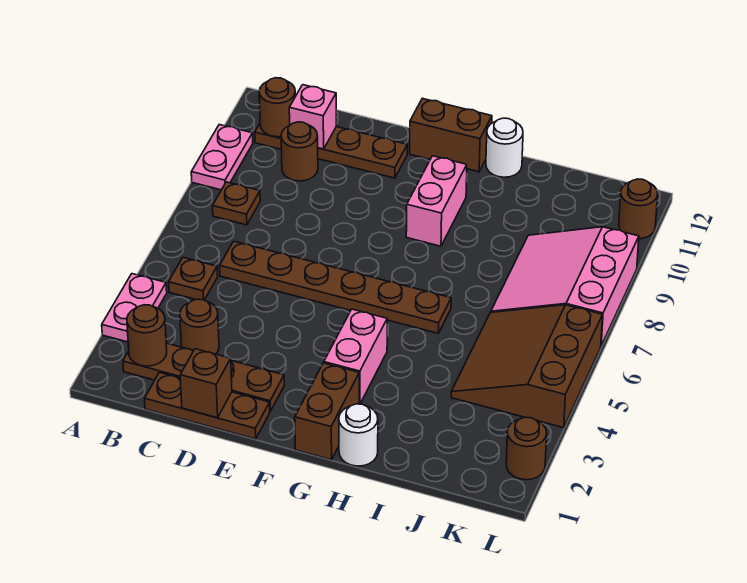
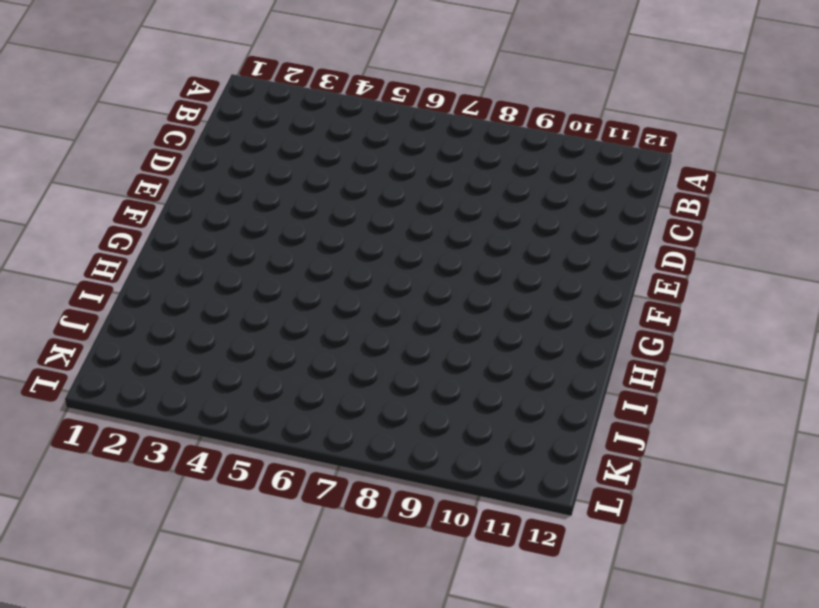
none -> pink plate A3:A4 level 1
none -> pink plate A9:A10 level 1
none -> brown plate B2:E2 level 1

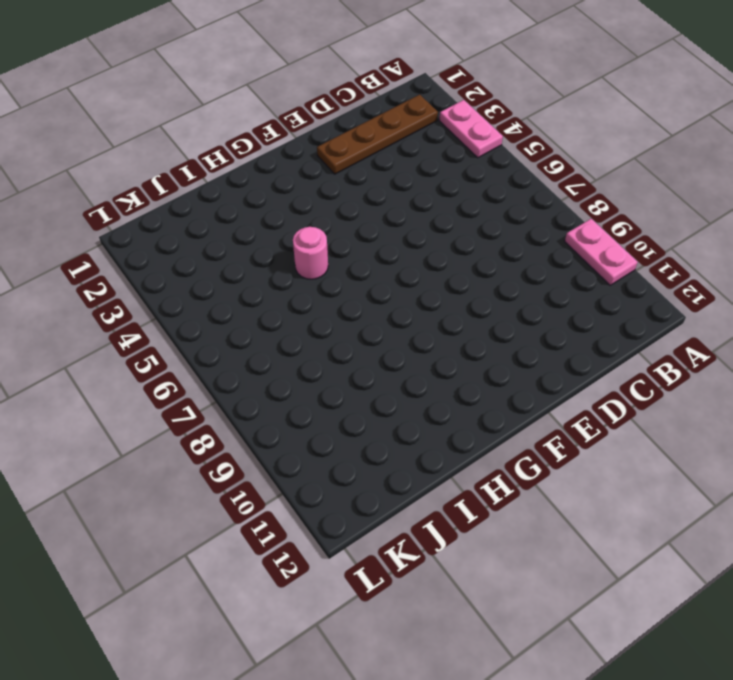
pink round brick H5 level 1 -> none
none -> brown plate B5 level 1
none -> brown plate B8 level 1
none -> brown plate B11:E11 level 1

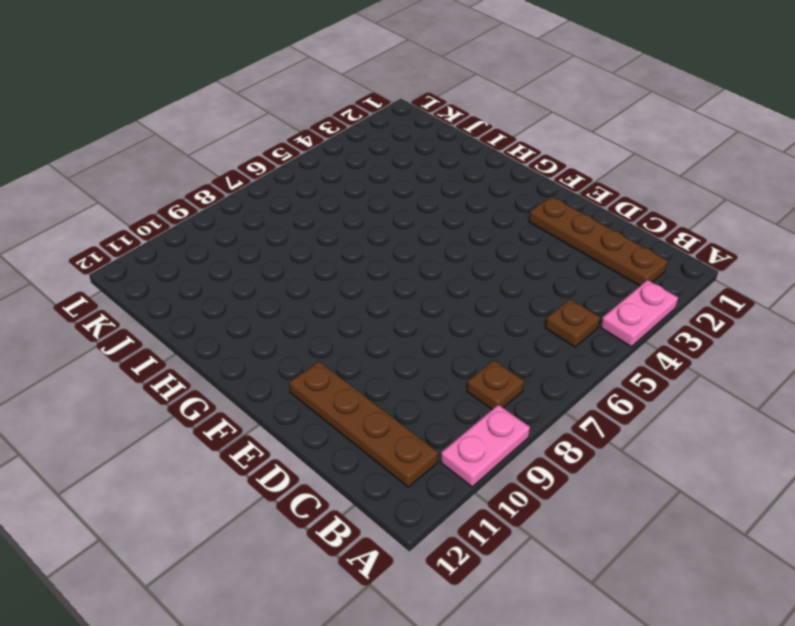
none -> brown plate C1:E1 level 1
none -> brown round brick C3 level 1
none -> brown plate C6:H6 level 1

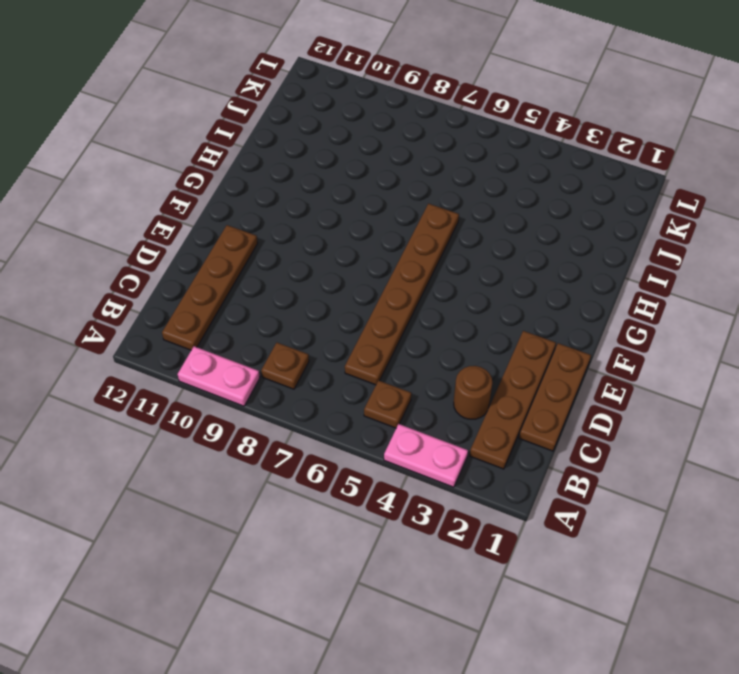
none -> brown round brick C10 level 1
none -> brown brick F12:G12 level 1
none -> brown brick G1:G2 level 1

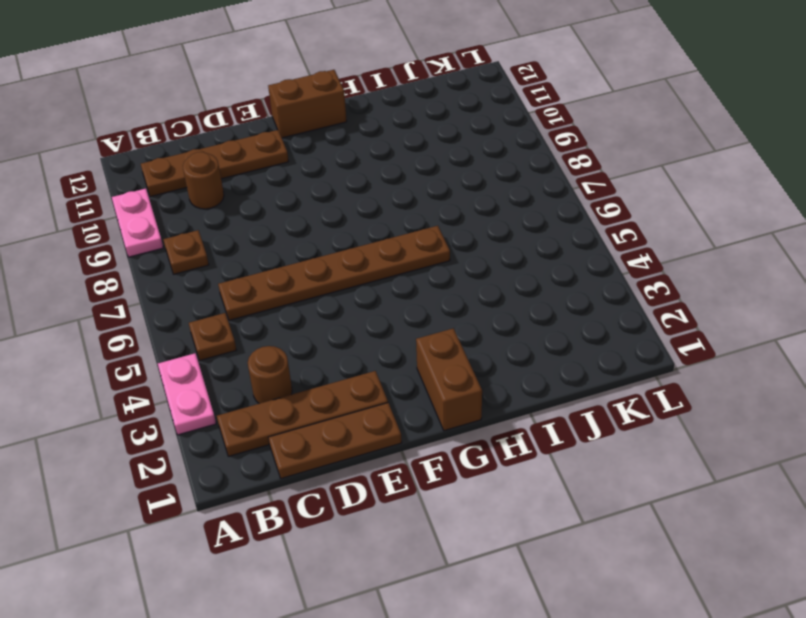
none -> pink brick G3:G4 level 1
none -> pink brick G9:G10 level 1
none -> white round brick H1 level 1

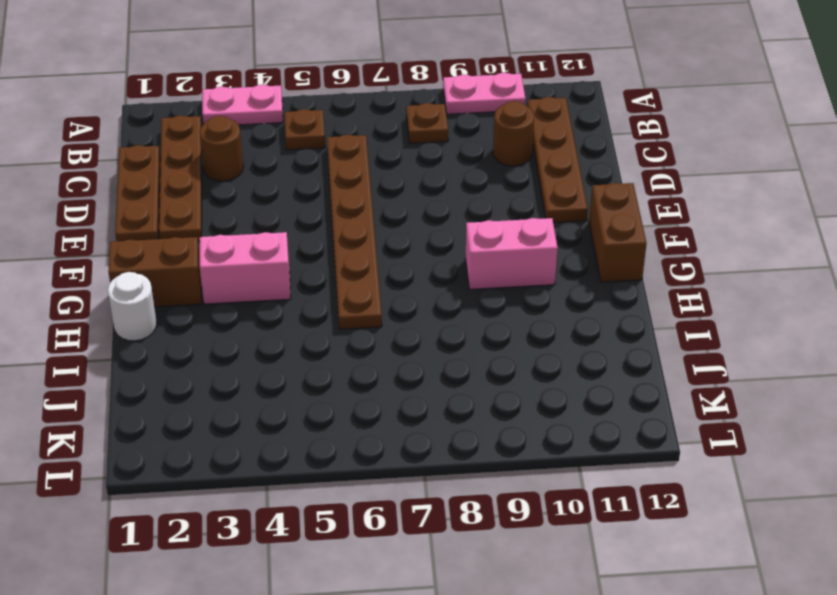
none -> white round brick H12 level 1
none -> brown slope J4:L6 level 1 top L
none -> pink slope J7:L9 level 1 top L

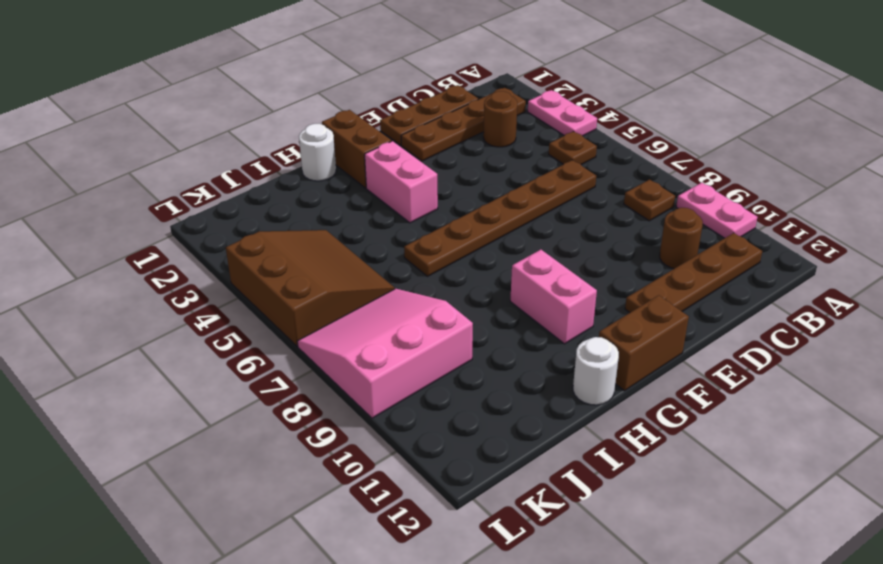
pink slope J7:L9 level 1 top 9 -> pink slope J7:L9 level 1 top L
none -> brown round brick L2 level 1
none -> brown round brick L11 level 1
none -> brown round brick B2 level 2

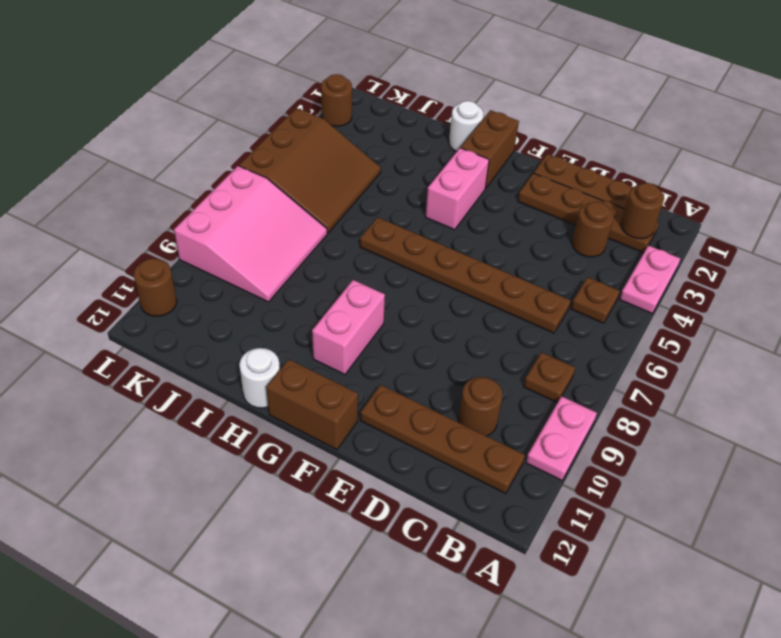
none -> brown round brick B11 level 2
none -> pink brick C11 level 2
none -> brown brick D1 level 2

